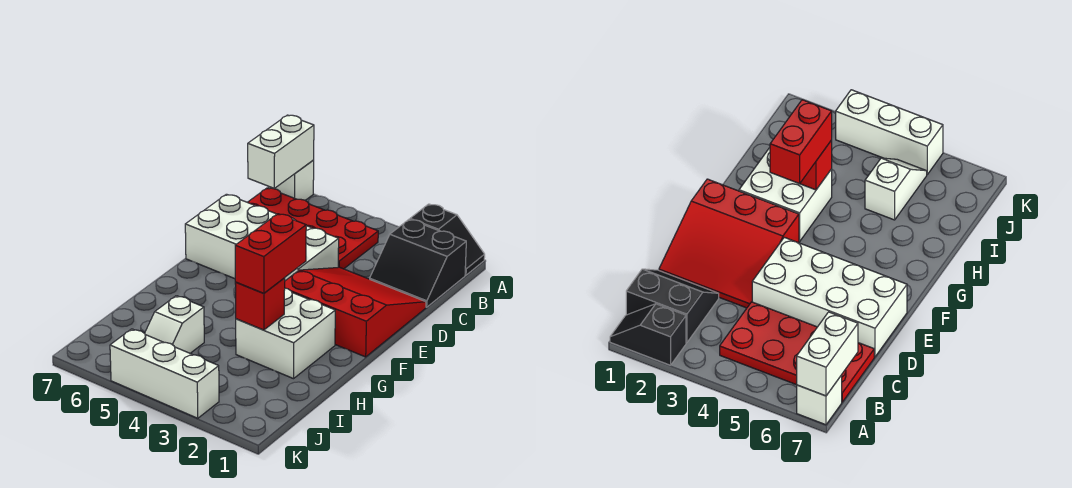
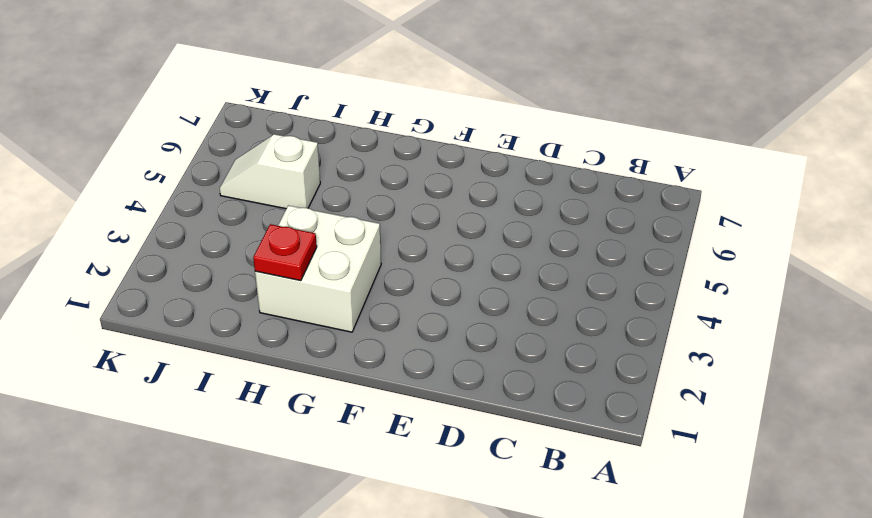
red plate H2 level 2 -> none
none -> black slope A1:A2 level 1 top 2
none -> white brick A7 level 1
none -> black slope B1:C2 level 1 top B

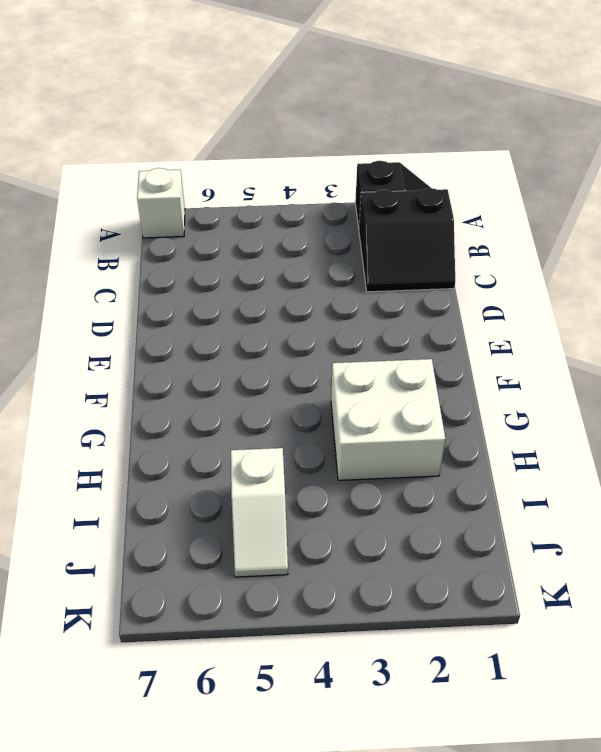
none -> red plate B4:C7 level 1
none -> red slope D1:F3 level 1 top F
none -> white brick D4:E7 level 1

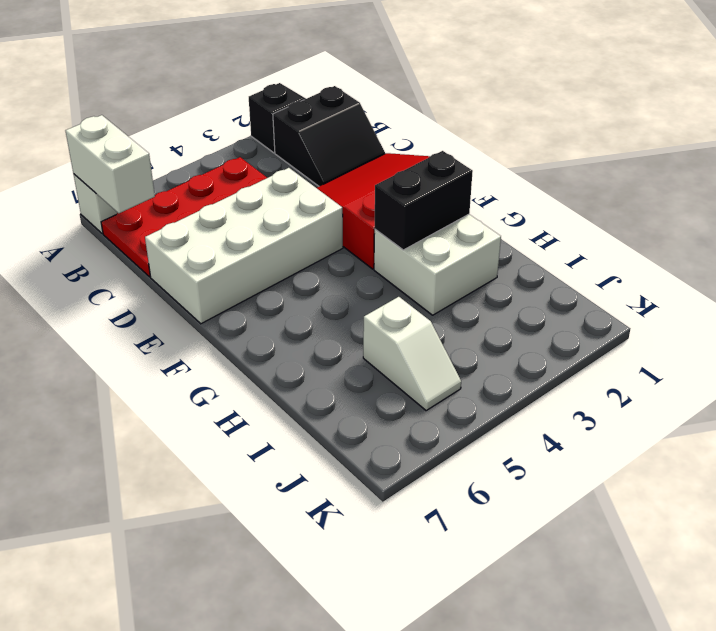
black brick G2:G3 level 2 -> none
none -> white brick K3:K5 level 1
none -> red brick H3 level 2
none -> red brick G3:H3 level 3

